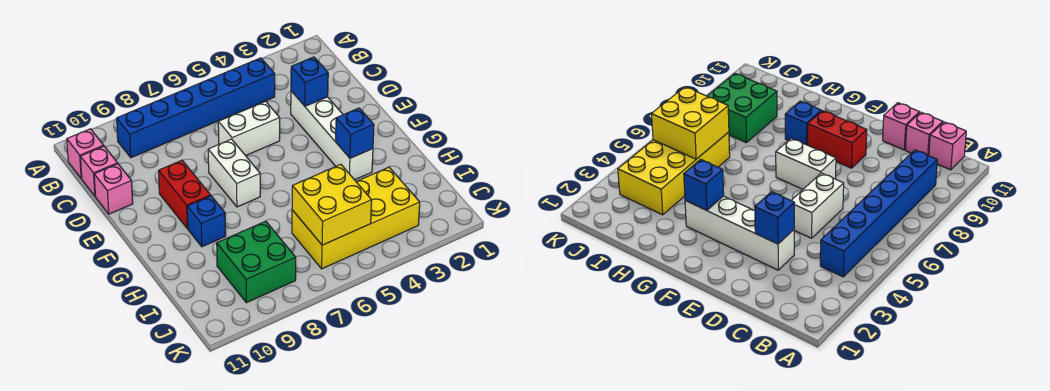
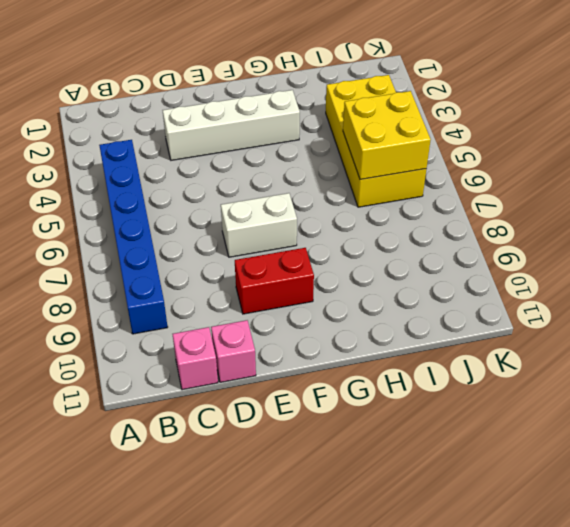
none -> pink brick B11 level 1
none -> white brick D5:D6 level 1
none -> blue brick G9 level 1

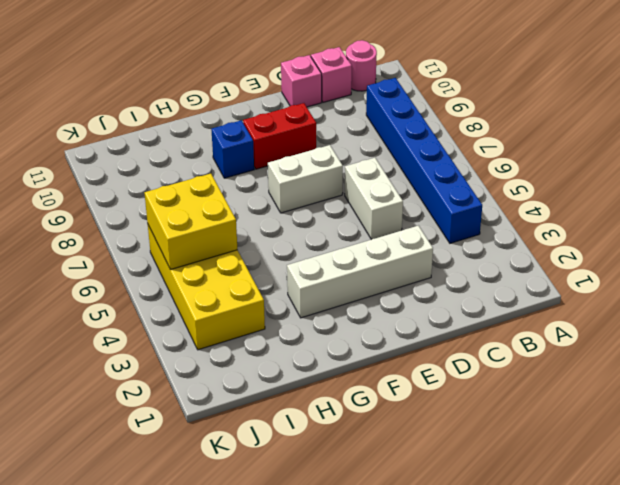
pink round brick B11 level 1 -> pink brick B11 level 1
none -> green brick I8:J9 level 1
none -> blue brick D3 level 2
none -> blue brick G3 level 2

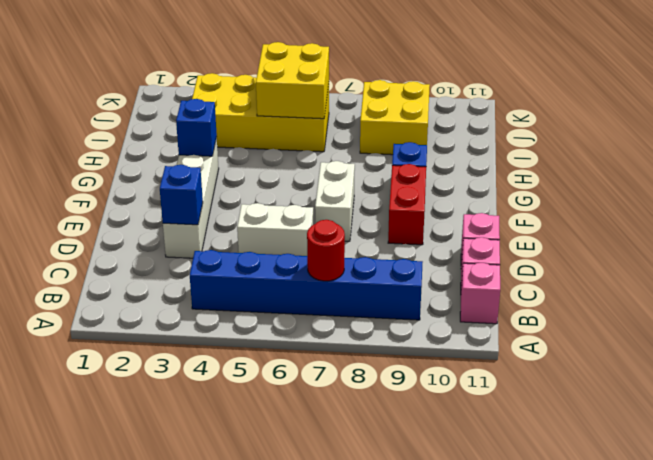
red round brick B7 level 2 -> none
yellow brick I8:J9 level 1 -> green brick I8:J9 level 1

